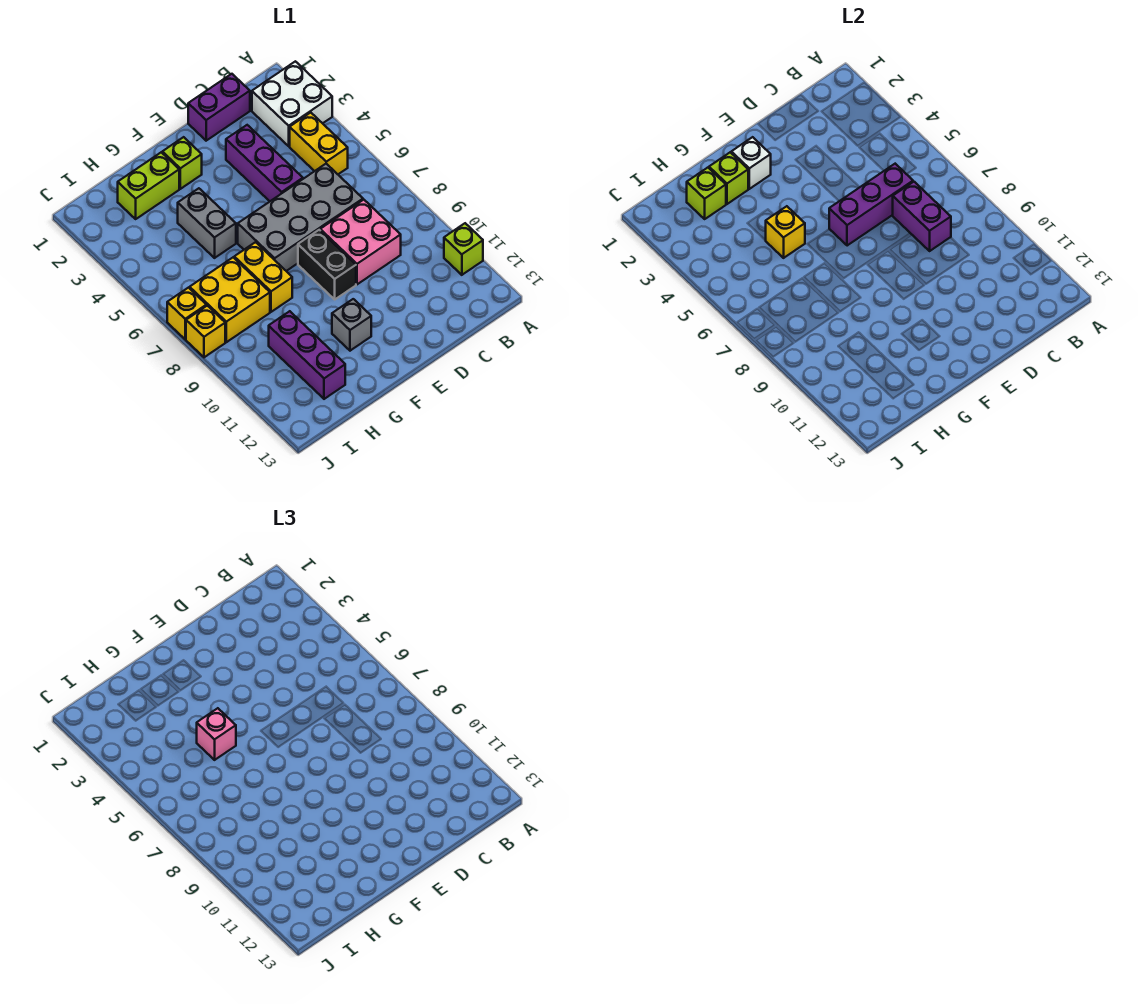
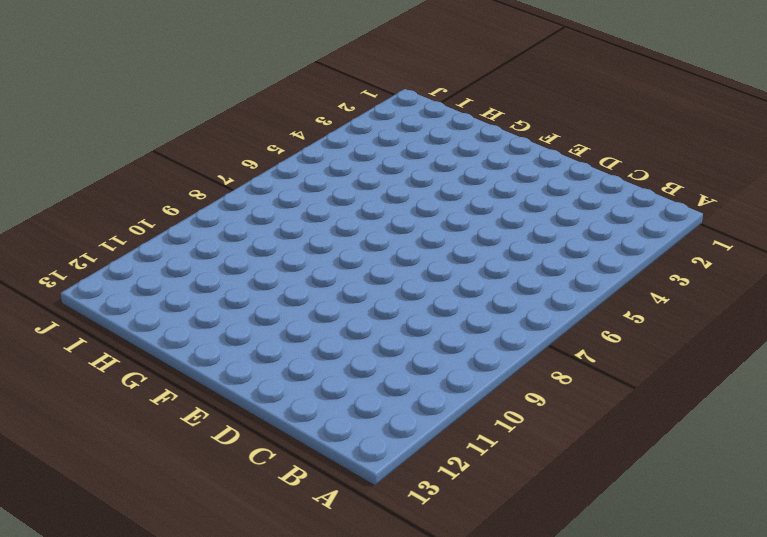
none -> white brick A2:B3 level 1
none -> lime brick A11 level 1
none -> yellow brick B4:B5 level 1

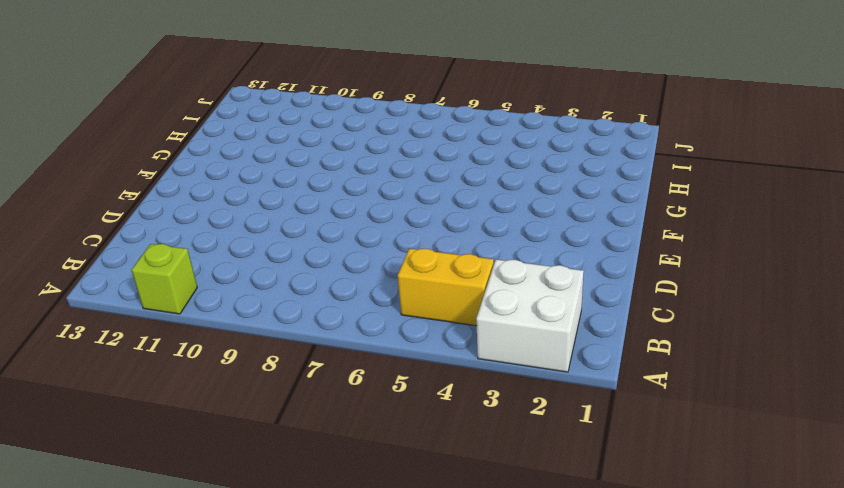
none -> purple brick C1:D1 level 1
none -> grey brick C6:F7 level 1
none -> pink brick C8:D9 level 1

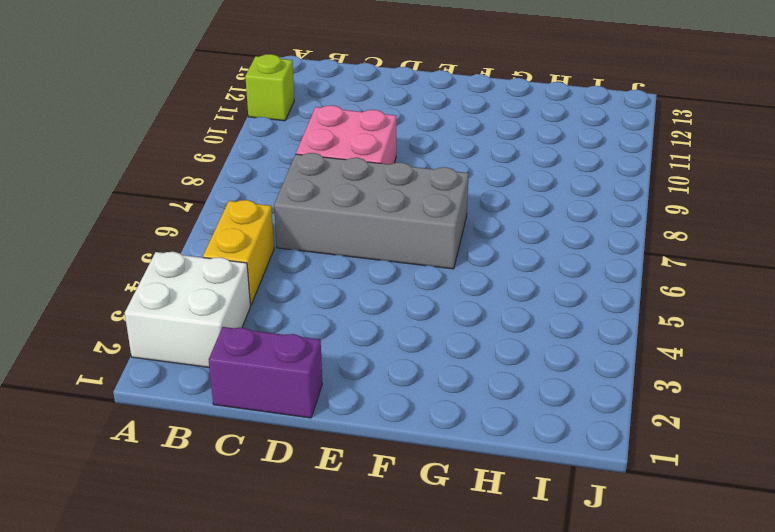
none -> purple brick D3:D5 level 1
none -> black brick E8:E9 level 1
none -> lime brick F2 level 1

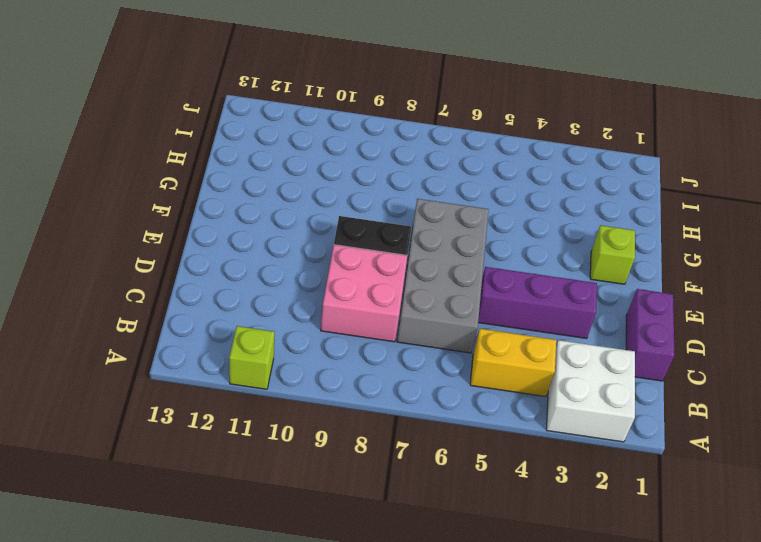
none -> grey brick F11 level 1
none -> lime brick G2:H2 level 1
none -> grey brick G4:G5 level 1

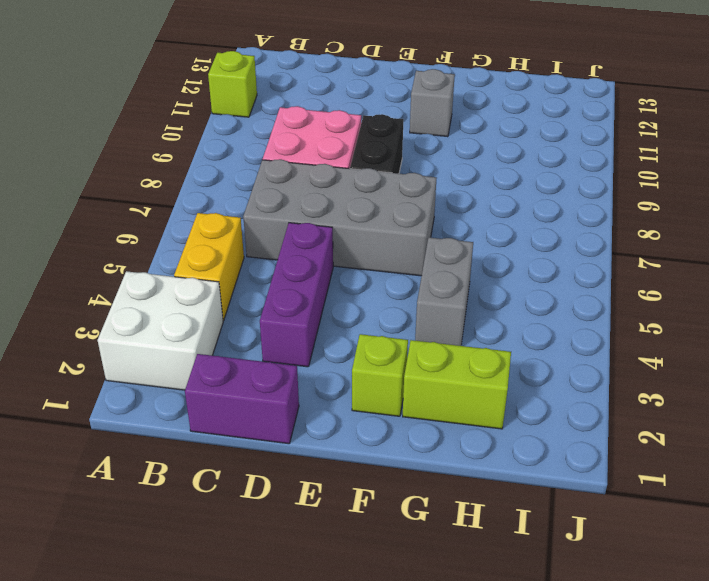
none -> yellow brick G7:G8 level 1
none -> yellow brick H7:I8 level 1
none -> purple brick H10:H12 level 1

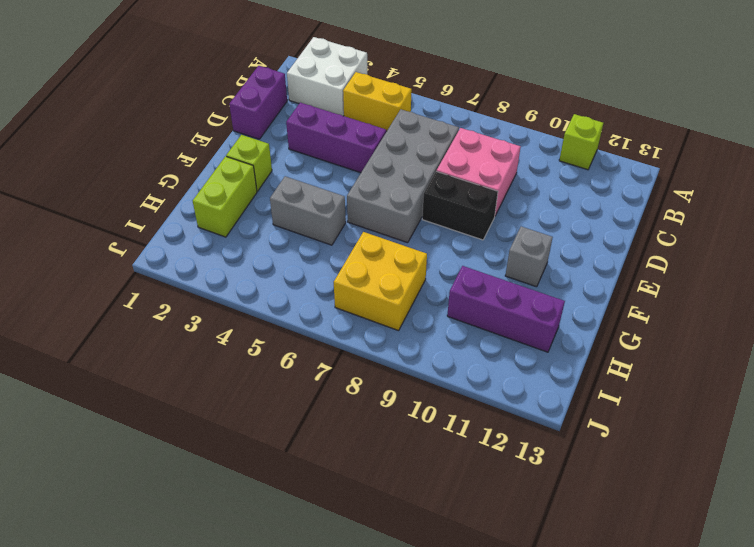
none -> yellow brick G7:G8 level 1
none -> yellow brick J7 level 1
none -> yellow brick J8 level 1

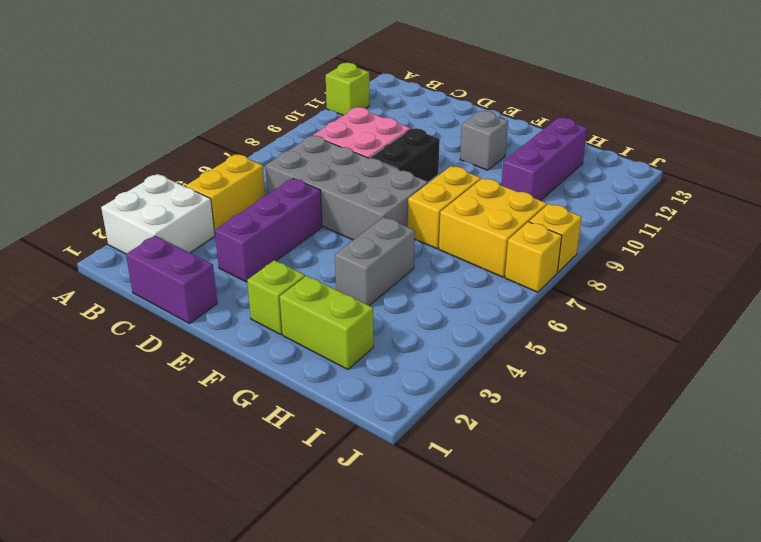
none -> purple brick C6:E6 level 2
none -> purple brick C7:C8 level 2
none -> white brick F2 level 2

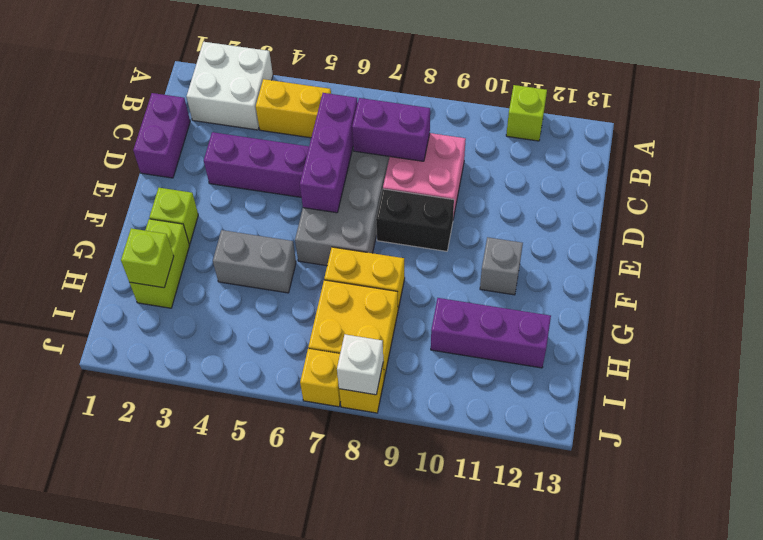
white brick J8 level 2 -> white brick F2 level 2
none -> lime brick G2 level 2
none -> yellow brick G5 level 2
none -> pink brick G5 level 3

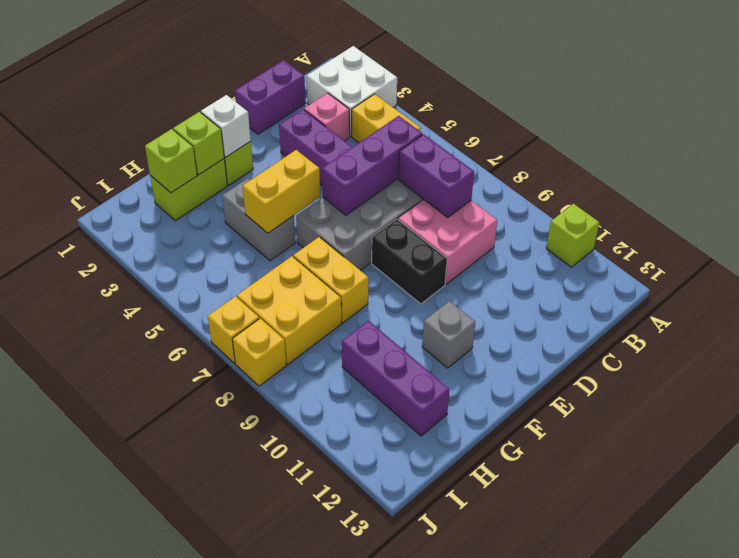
pink brick C3 level 1 -> pink brick G5 level 3
yellow brick F5:G5 level 2 -> yellow brick G5 level 2

